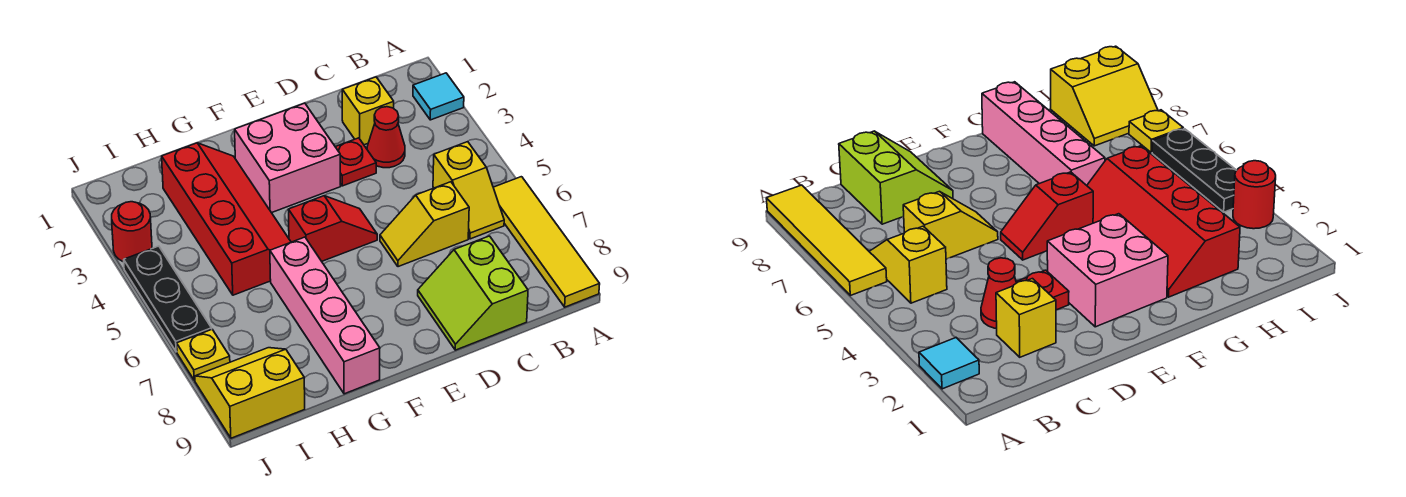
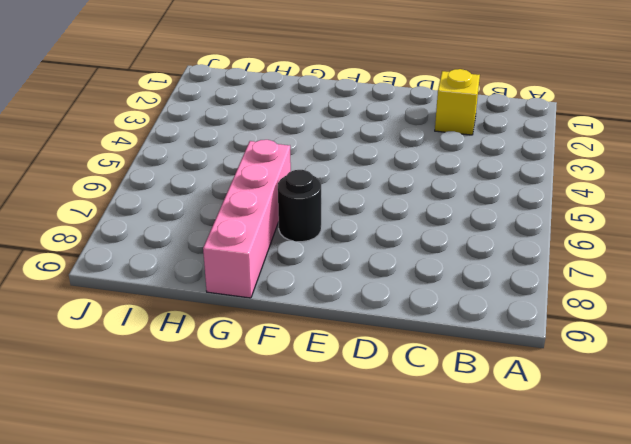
black round brick F7 level 1 -> none
none -> cyan tile A2 level 1
none -> yellow tile A6:A9 level 1
none -> yellow slope B5:B6 level 1 top 5

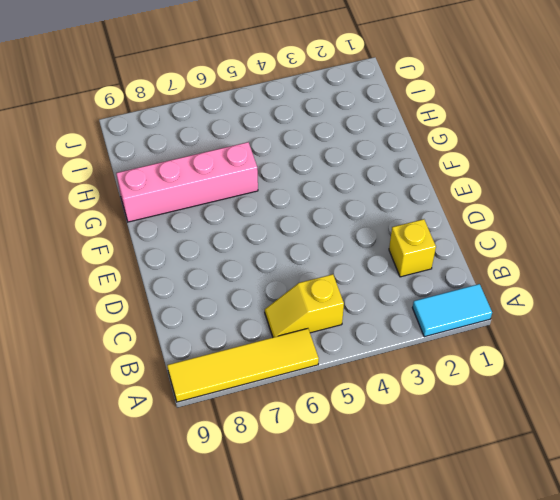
cyan tile A1:A2 level 1 -> cyan tile A2 level 1
none -> red cone C3 level 1
none -> yellow slope C6:D6 level 1 top C
none -> lime slope C8:D9 level 1 top C

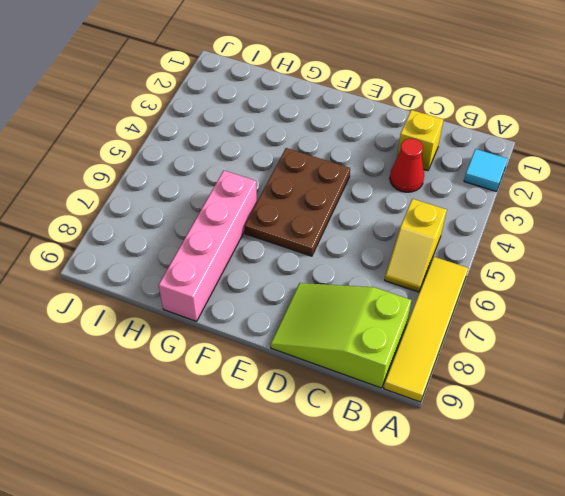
lime slope B8:D9 level 1 top B -> lime slope C8:D9 level 1 top C
brown plate E4:F6 level 1 -> red slope E5:F5 level 1 top F
none -> yellow slope C6:D6 level 1 top C
none -> red plate D3 level 1
none -> pink brick E2:F3 level 1

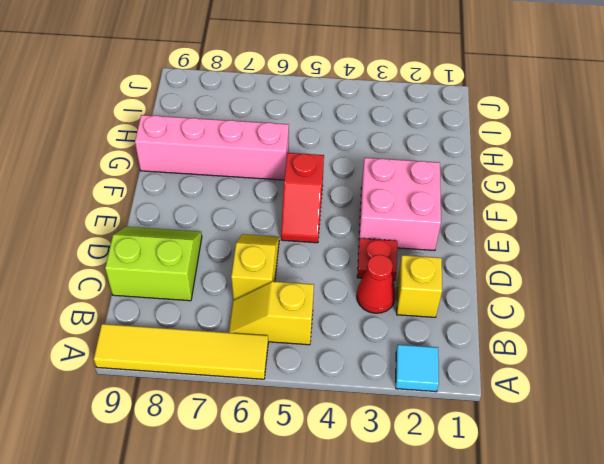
none -> red slope G2:H5 level 1 top H
none -> yellow slope I8:J9 level 1 top 9
none -> red round brick J3 level 1

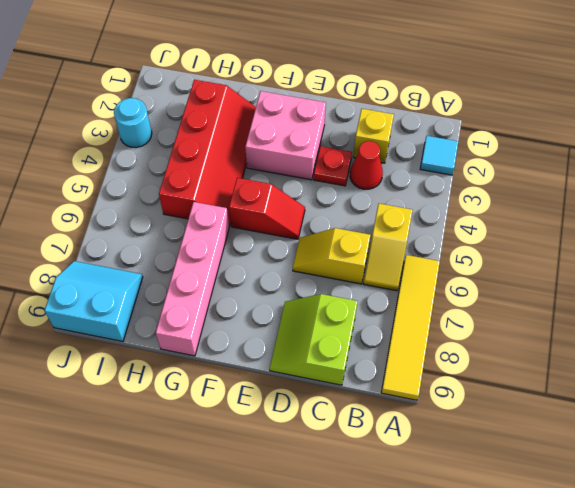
cyan slope I8:J9 level 1 top 9 -> yellow slope I8:J9 level 1 top 9
cyan round brick J3 level 1 -> red round brick J3 level 1
none -> black plate J4:J6 level 1
none -> yellow plate J7 level 1

